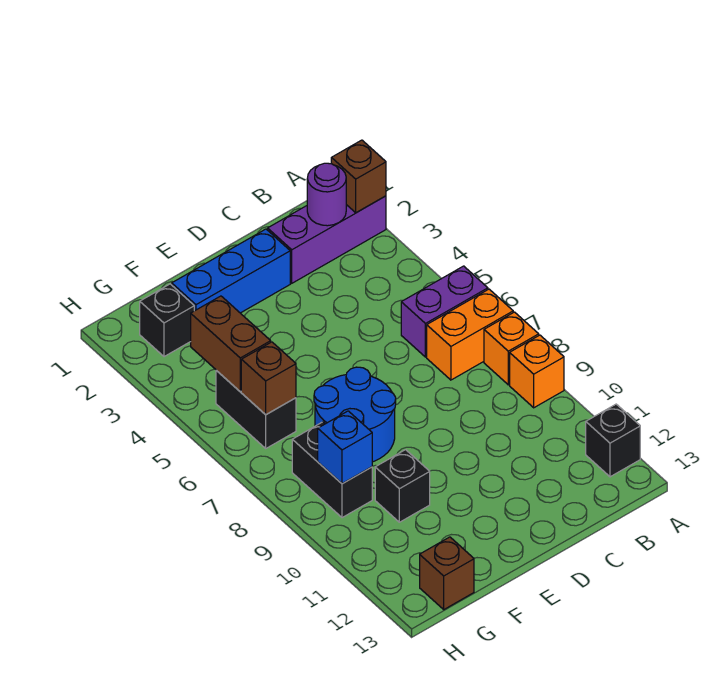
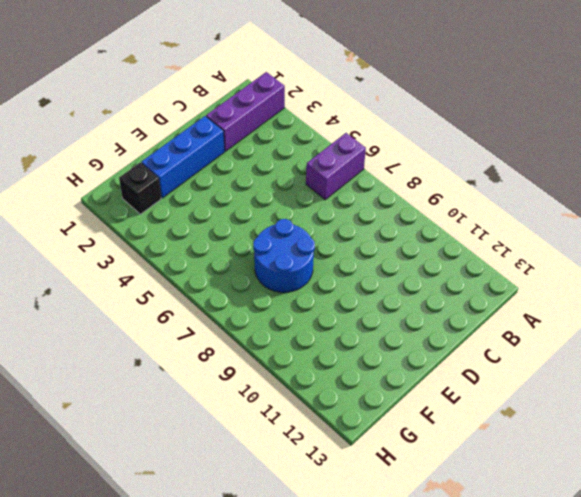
none -> orange brick A7:B7 level 1
none -> orange brick A8 level 1
none -> orange brick A9 level 1

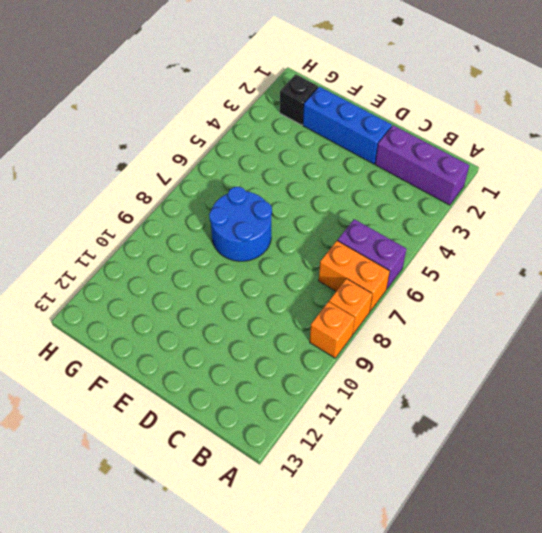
none -> black brick A12 level 1
none -> black brick F10 level 1
none -> black brick G5:G6 level 1

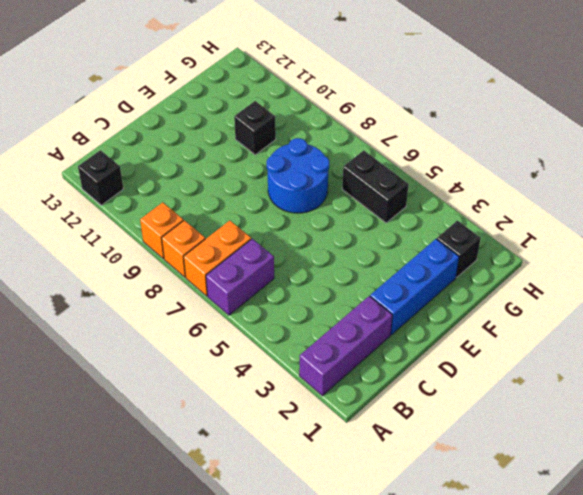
none -> black brick G8:G9 level 1
none -> brown brick G13 level 1
none -> brown brick A2 level 2

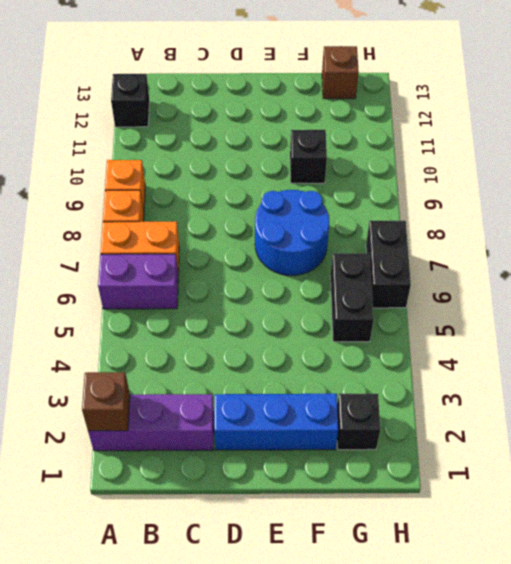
black brick H6:H7 level 1 -> black brick G8:G9 level 1
none -> purple round brick B2 level 2
none -> brown brick G4:G5 level 2
none -> brown brick G6 level 2

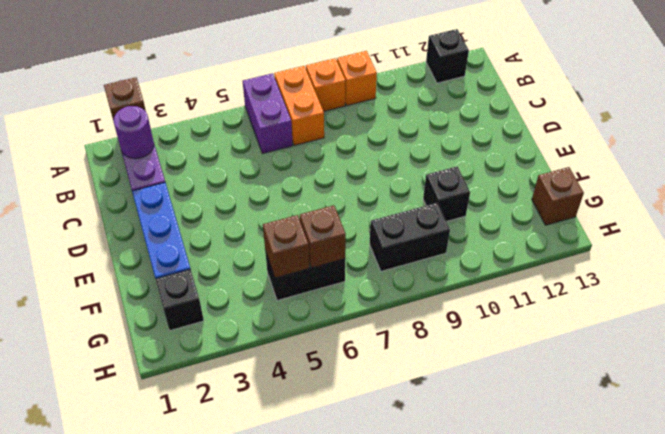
brown brick G5 level 2 -> brown brick G4:G5 level 2
none -> blue round brick E7:F8 level 1
none -> blue brick G9 level 2

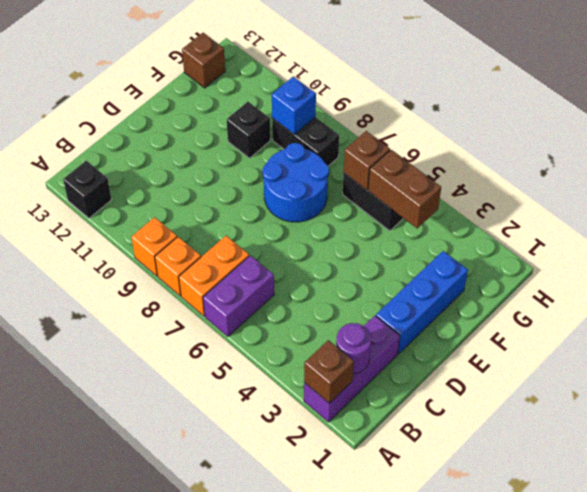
none -> black brick G2 level 1

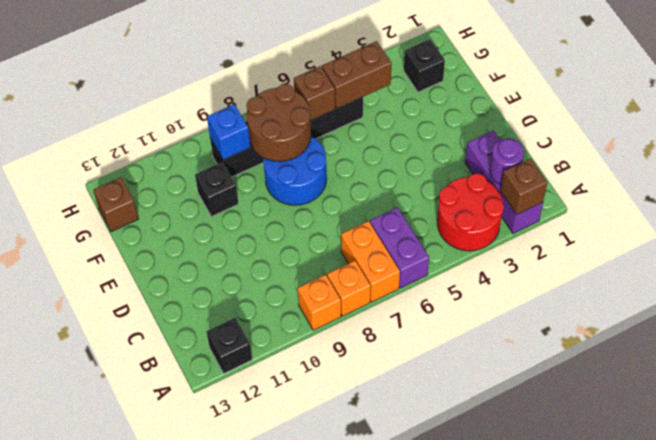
red round brick A3:B4 level 1 -> none
brown round brick F7:G8 level 2 -> none
none -> blue brick D2:F2 level 1

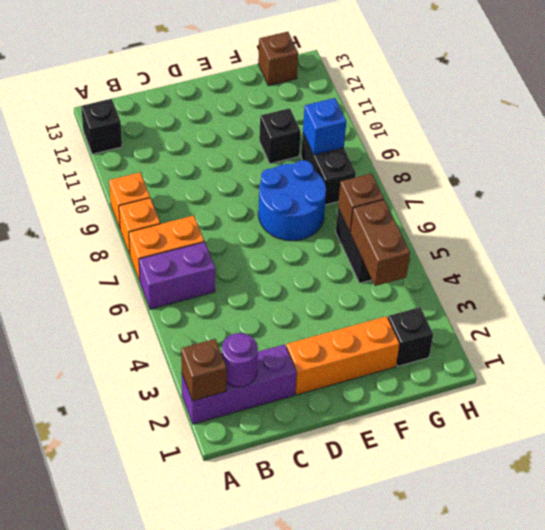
orange brick D2:F2 level 1 -> blue brick D2:F2 level 1

